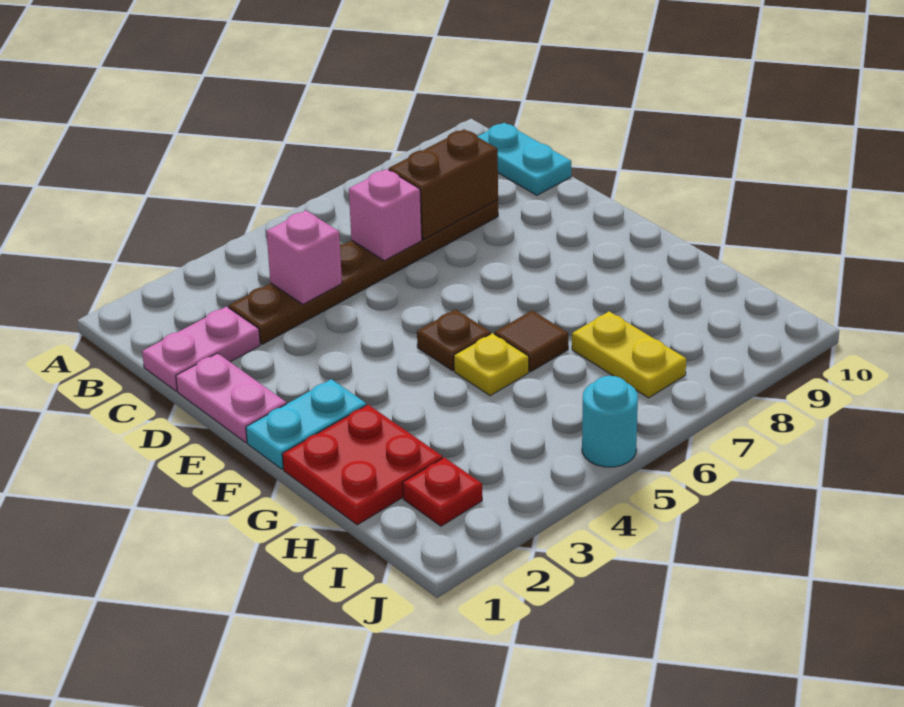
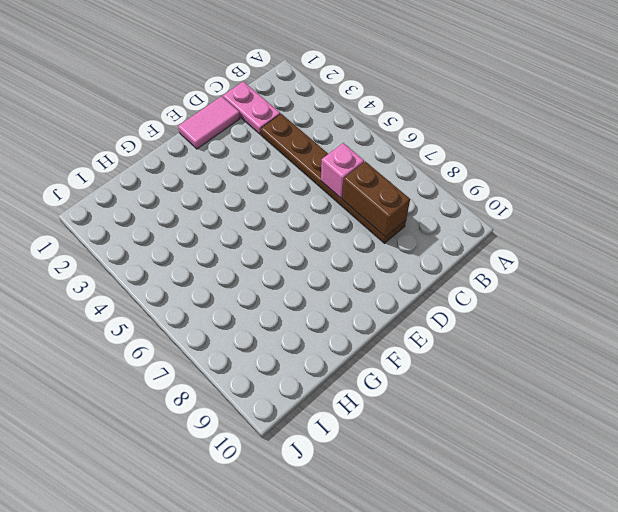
pink tile D1:E1 level 1 -> pink plate D1:E1 level 1
none -> cyan plate B10:C10 level 1
none -> cyan plate F1:F2 level 1
none -> brown plate F5 level 1

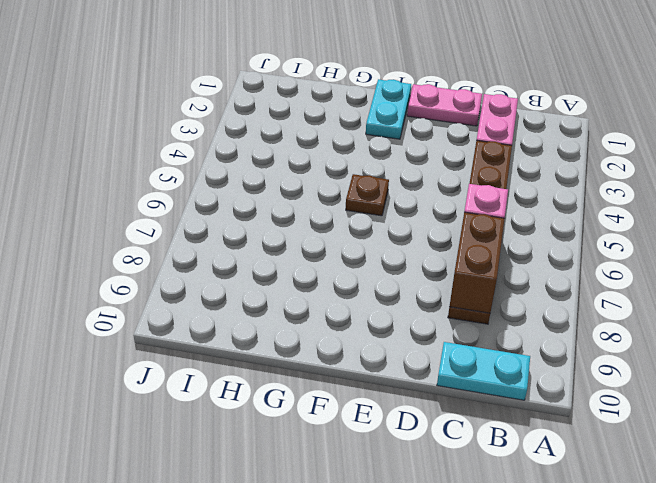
none -> red plate G1:H2 level 1
none -> yellow plate G5 level 1
none -> brown tile G6 level 1

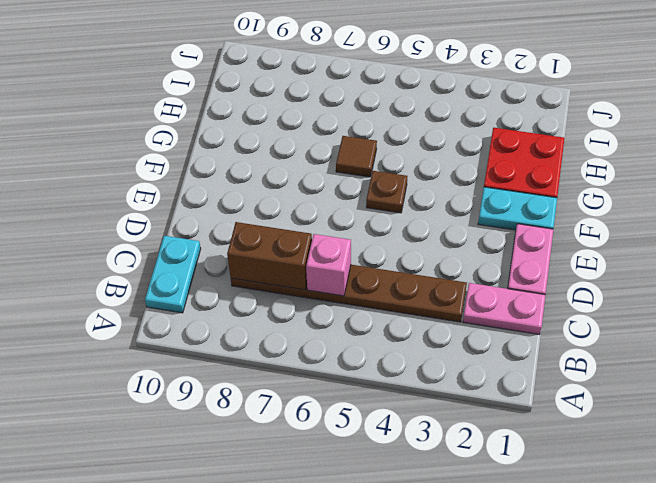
none -> yellow plate G5 level 1
none -> yellow plate H7:I7 level 1
none -> red plate I2 level 1

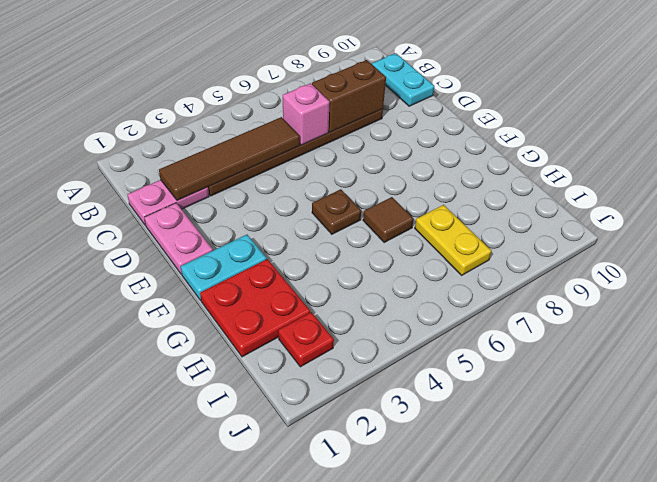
brown tile C2:C5 level 2 -> pink brick C4 level 2
none -> yellow plate G5 level 1
none -> cyan round brick J5 level 1

